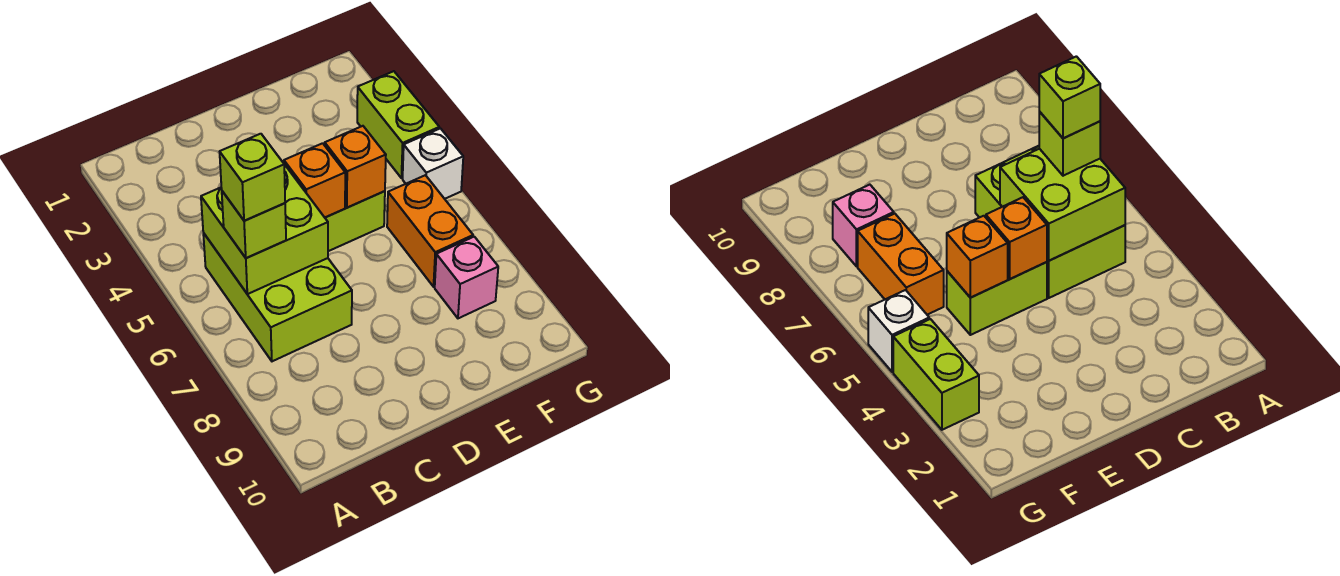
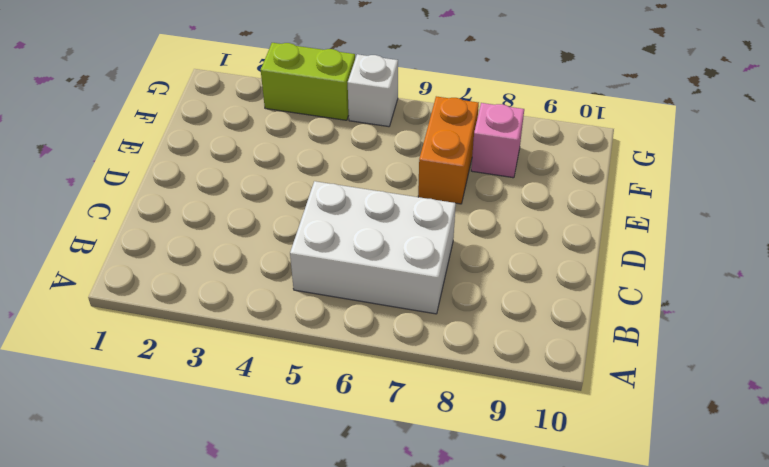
white brick B5:C7 level 1 -> lime brick B5:C7 level 1
orange brick E7:F7 level 1 -> orange brick F6:F7 level 1
none -> lime brick D5:E5 level 1
none -> lime brick B5:C6 level 2

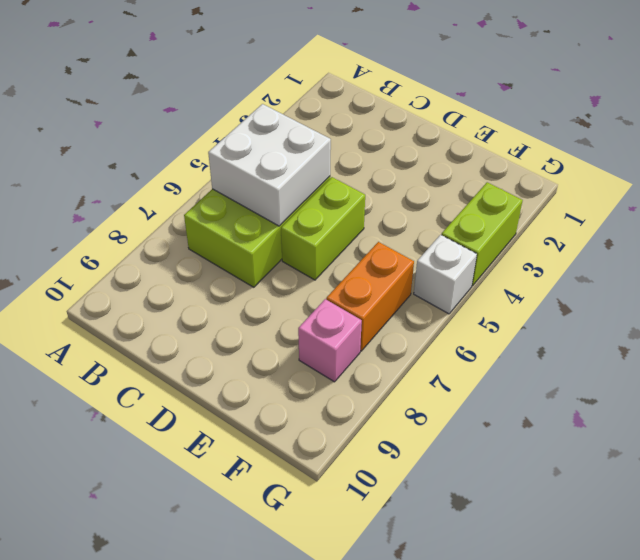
white brick B5:C6 level 2 -> lime brick B5:C6 level 2
lime brick D5:D6 level 1 -> lime brick D5:E5 level 1
none -> orange brick D5 level 2
none -> orange brick E5 level 2

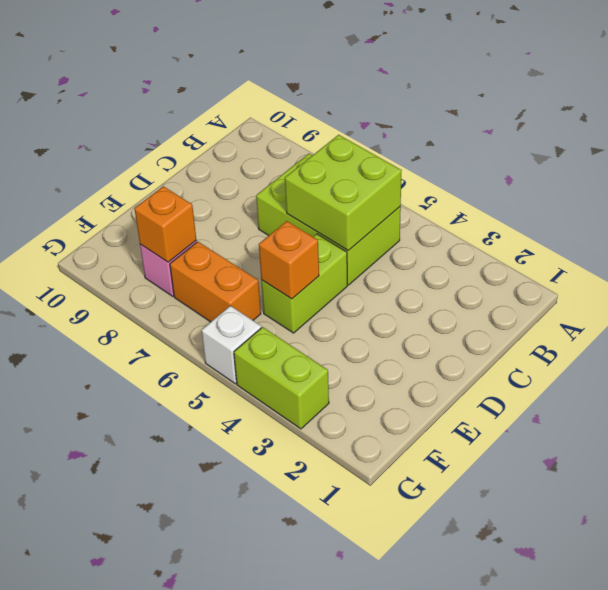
orange brick F8 level 2 -> orange brick D5 level 2
none -> lime brick B6 level 3
none -> lime brick B6 level 4

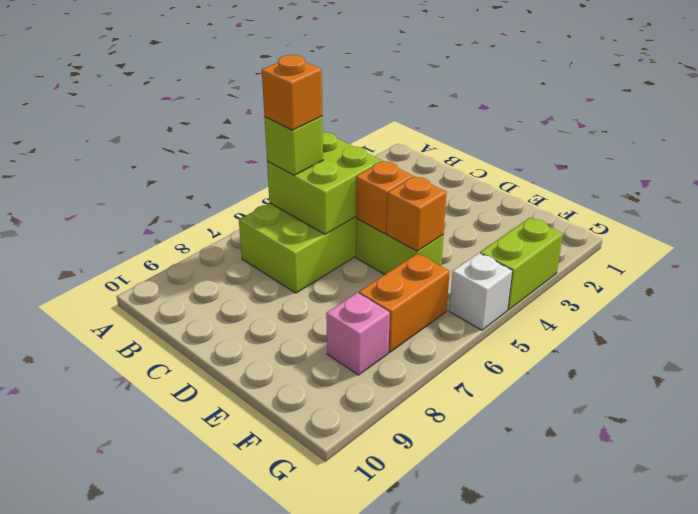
orange brick B6 level 4 -> lime brick B6 level 4

